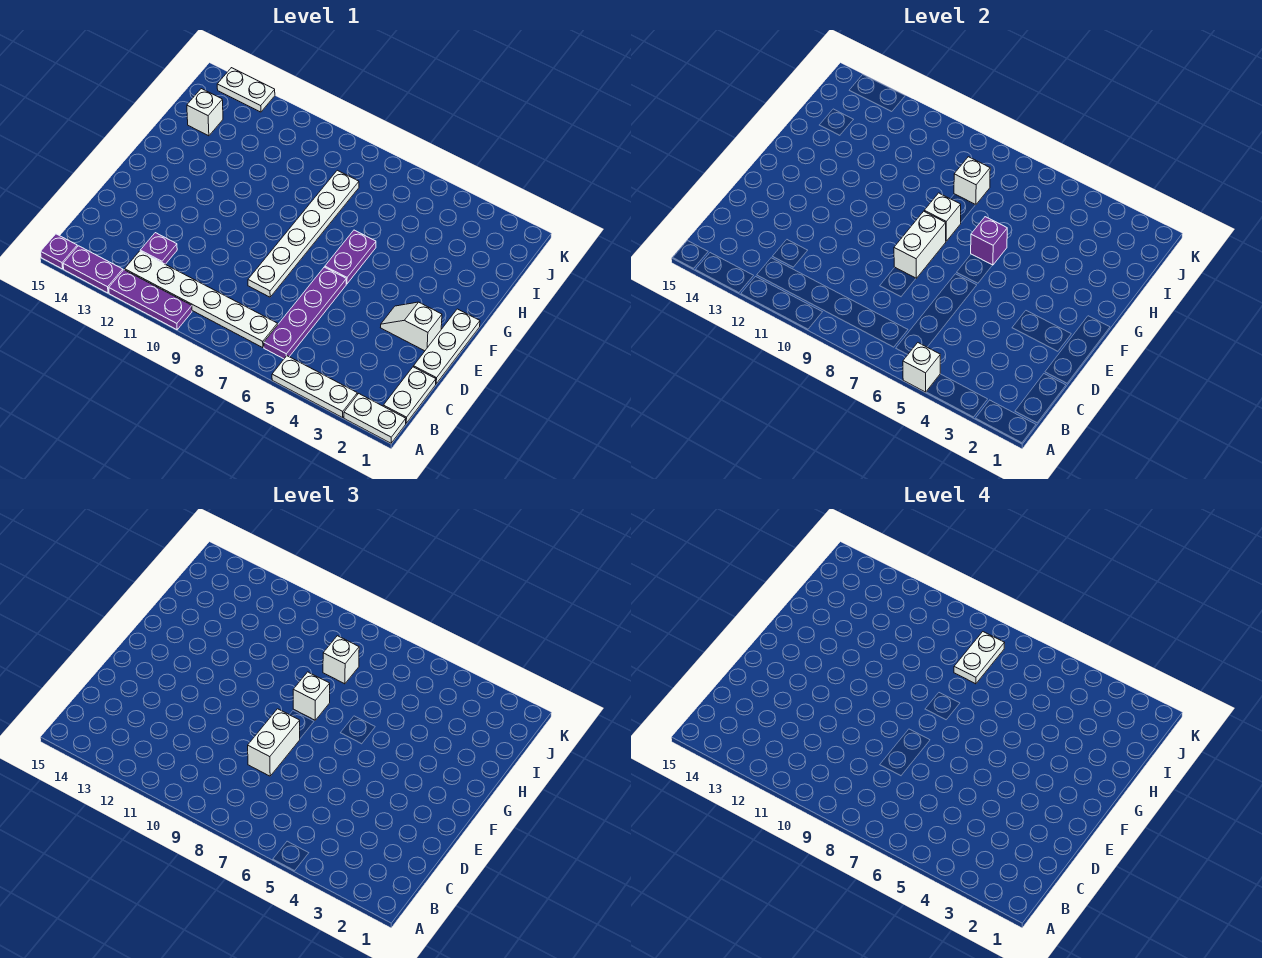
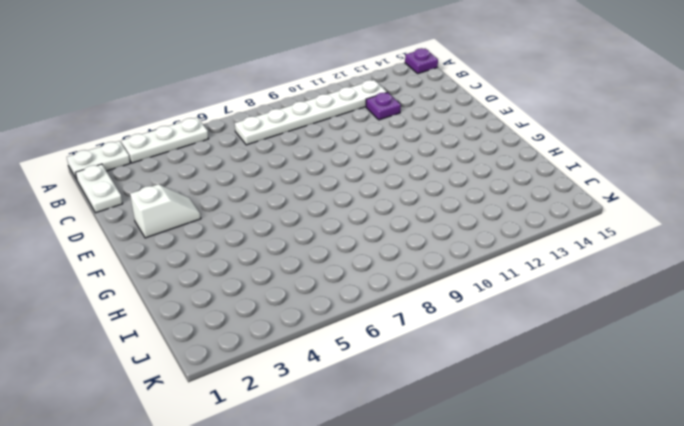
none -> purple plate A10:A12 level 1
none -> purple plate A13:A14 level 1
none -> purple plate B6:E6 level 1

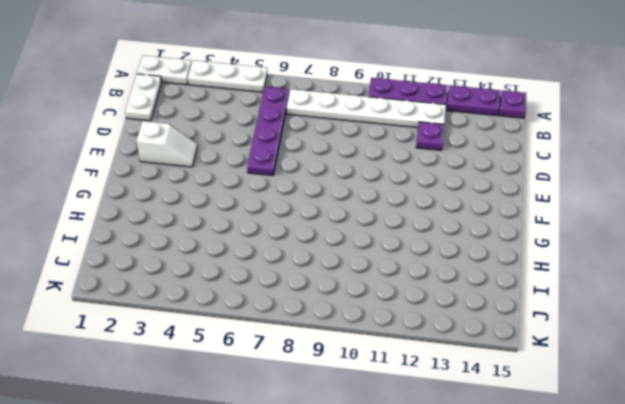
none -> white plate D1:F1 level 1
none -> white plate D8:I8 level 1
none -> purple plate F6:G6 level 1

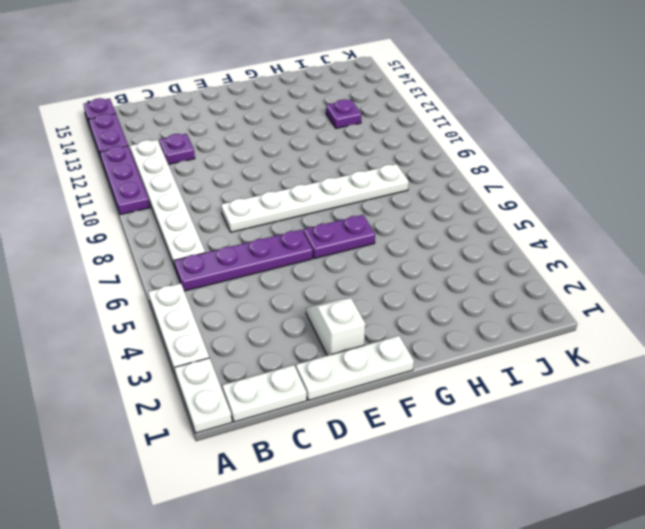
purple plate I12 level 1 -> none
none -> white brick I14 level 1
none -> white plate K13:K14 level 1
none -> white brick A5 level 2

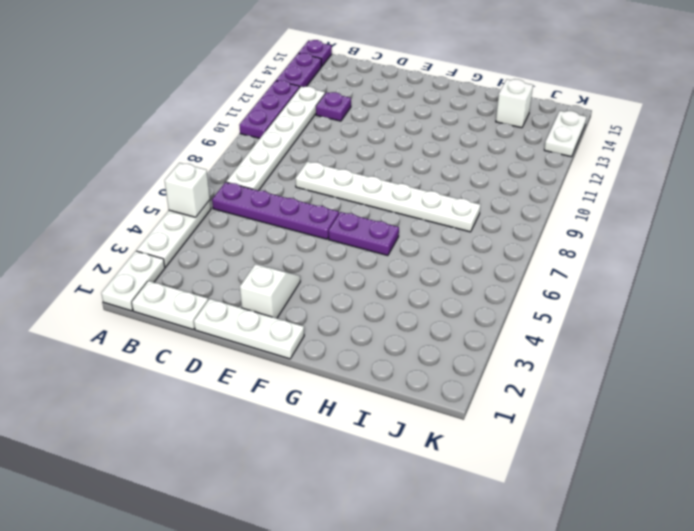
none -> white brick E8:F8 level 2
none -> purple brick G6 level 2
none -> white brick G8 level 2

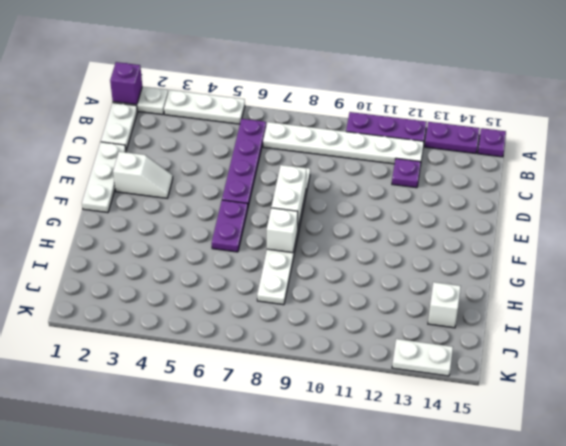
purple brick A1 level 2 -> purple brick G6 level 2
none -> white brick A5 level 2
none -> white brick I8 level 2
none -> white brick D8:E8 level 3

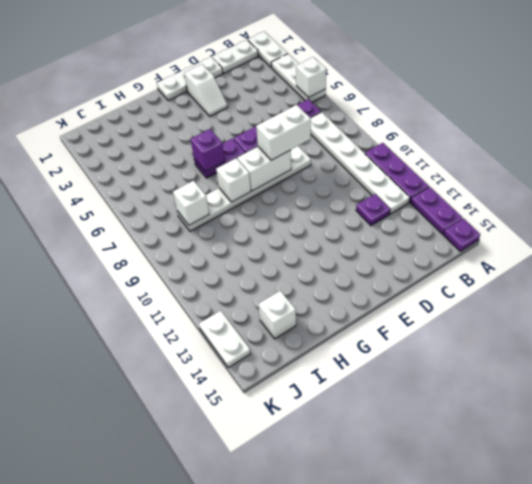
none -> white brick G8 level 3
none -> white brick I8 level 3
none -> white plate I8:J8 level 4

